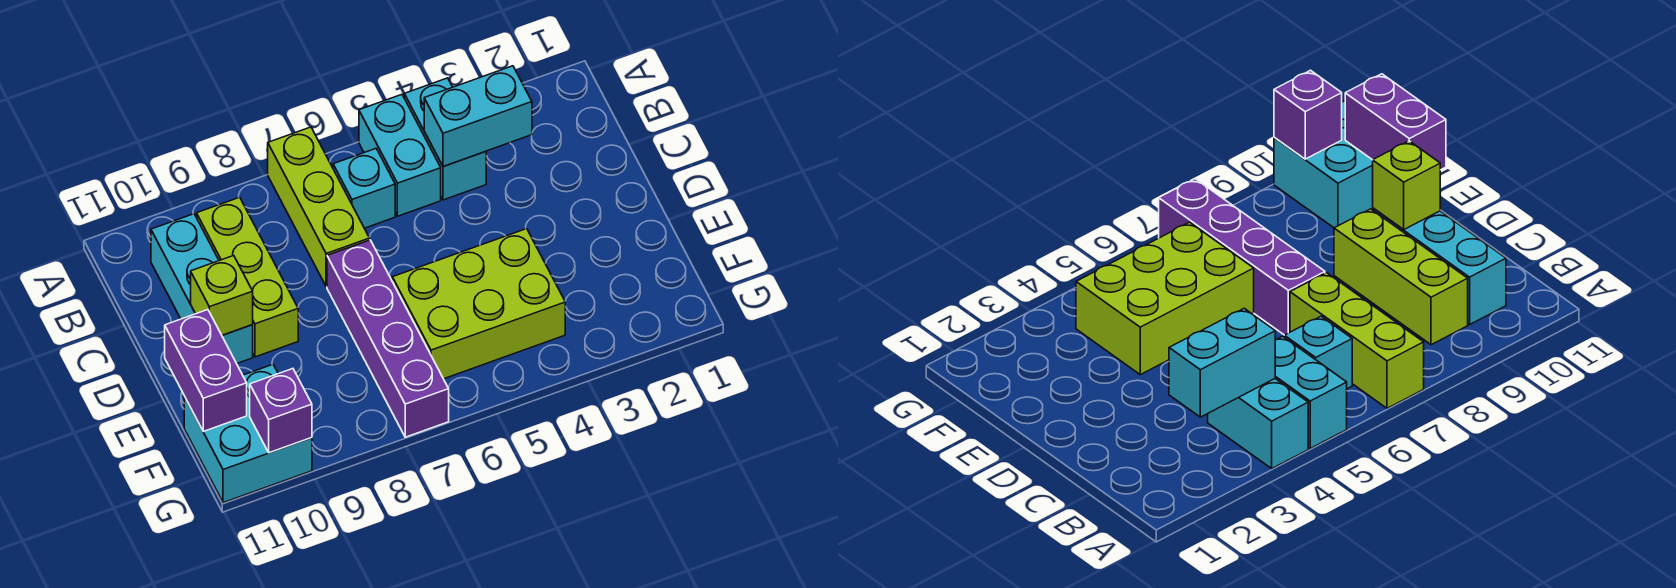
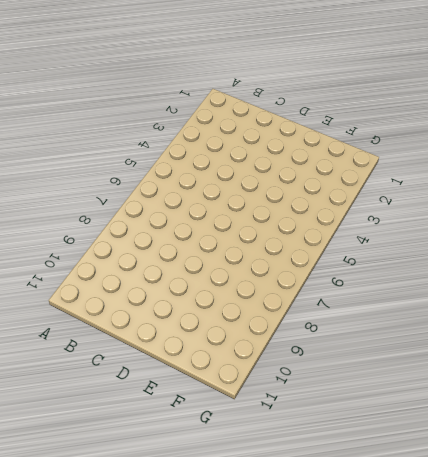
none -> cyan brick A4:B4 level 1
none -> cyan brick A5:B5 level 1
none -> lime brick A7:C7 level 1

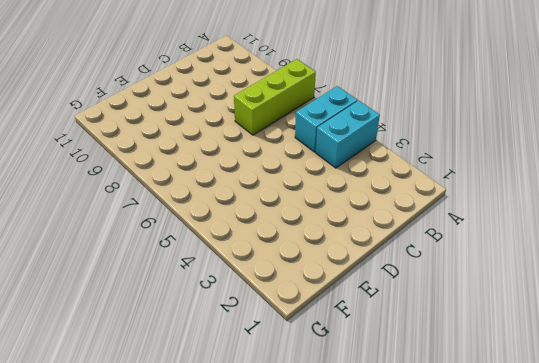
none -> cyan brick B6 level 1
none -> lime brick B9:D9 level 1
none -> cyan brick B10:D10 level 1

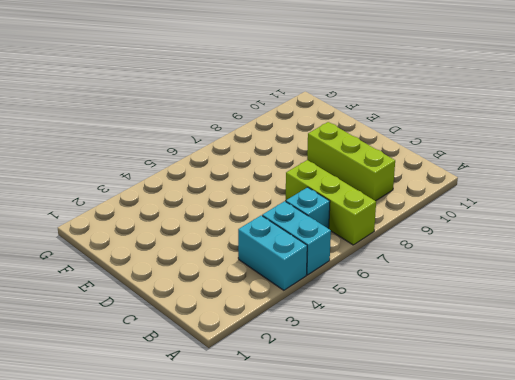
none -> cyan brick B10:D10 level 1
none -> purple brick D7:G7 level 1
none -> lime brick E4:F6 level 1

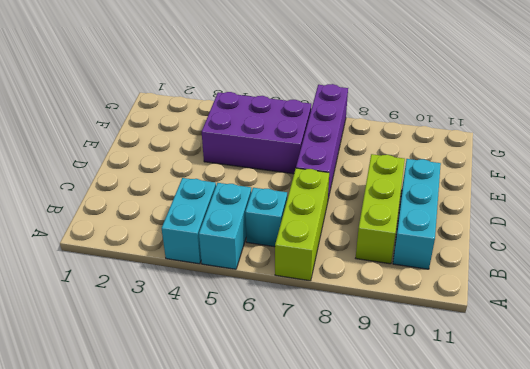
purple brick E4:F6 level 1 -> lime brick E4:F6 level 1
none -> cyan brick F10:G11 level 1
none -> cyan brick B3:B4 level 2
none -> lime brick D10 level 2

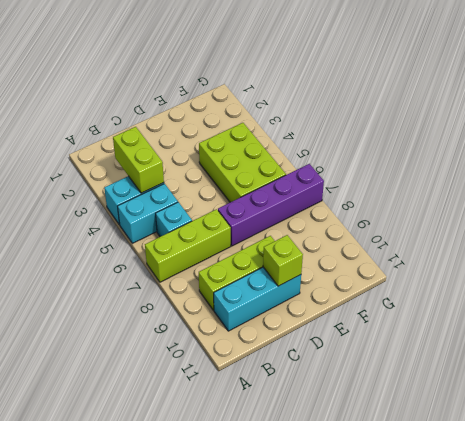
lime brick B3:B4 level 2 -> cyan brick B3:B4 level 2
none -> cyan brick F10:G11 level 1
none -> purple brick E11:F11 level 2
none -> purple brick G10 level 2

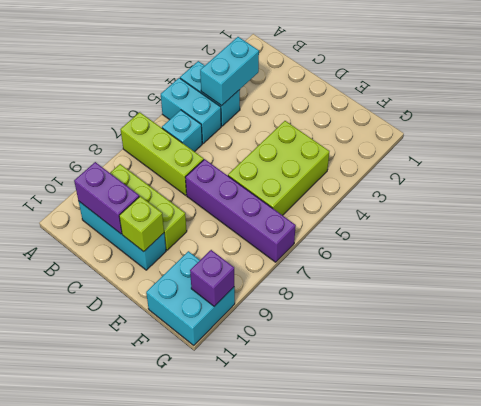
purple brick B10:C10 level 2 -> purple brick E11:F11 level 2

